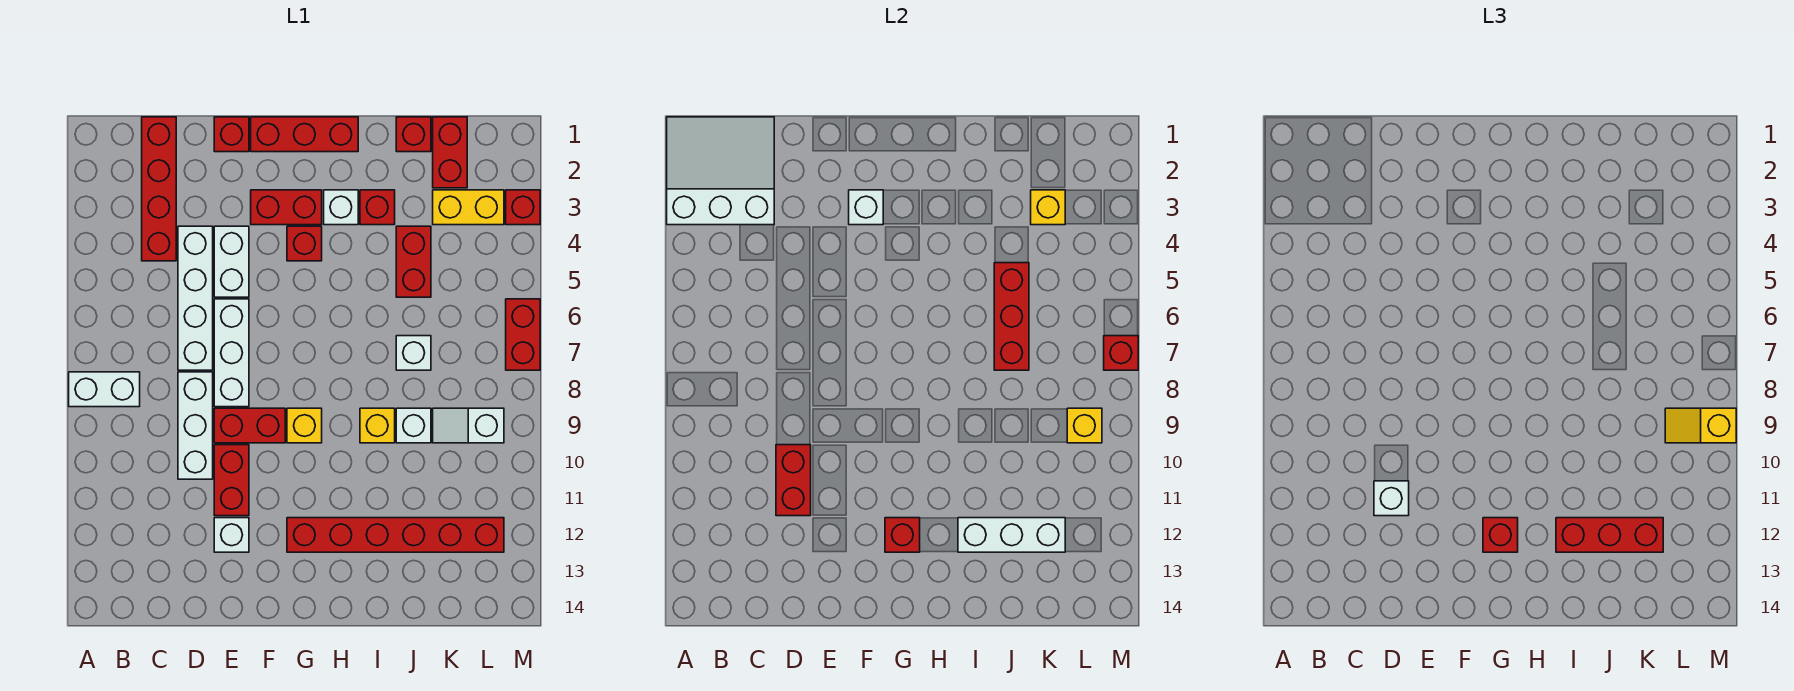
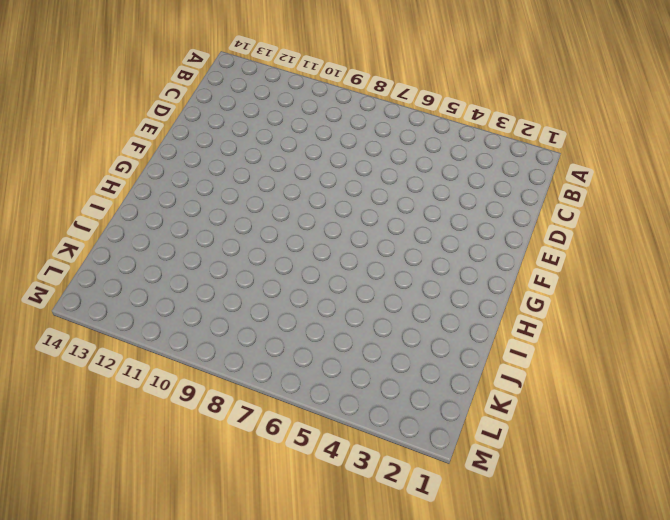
none -> white brick A8:B8 level 1
none -> red brick C1:C4 level 1
none -> white brick D4:D7 level 1
none -> white brick D8:D10 level 1

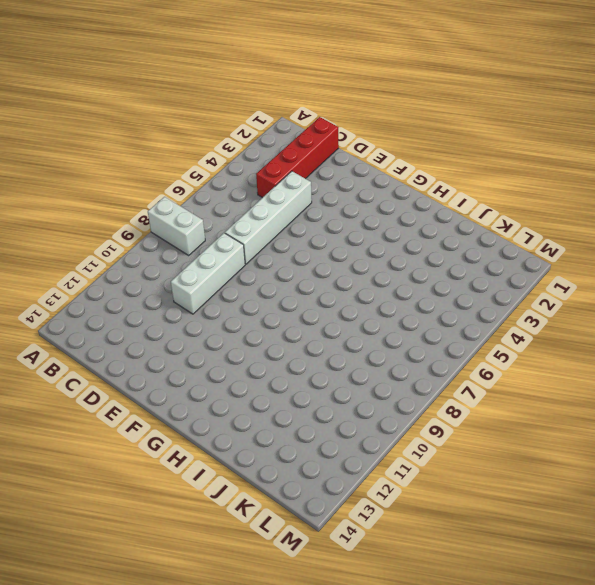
none -> red brick E1 level 1
none -> white brick E4:E5 level 1
none -> white brick E6:E8 level 1
none -> red brick E9:F9 level 1

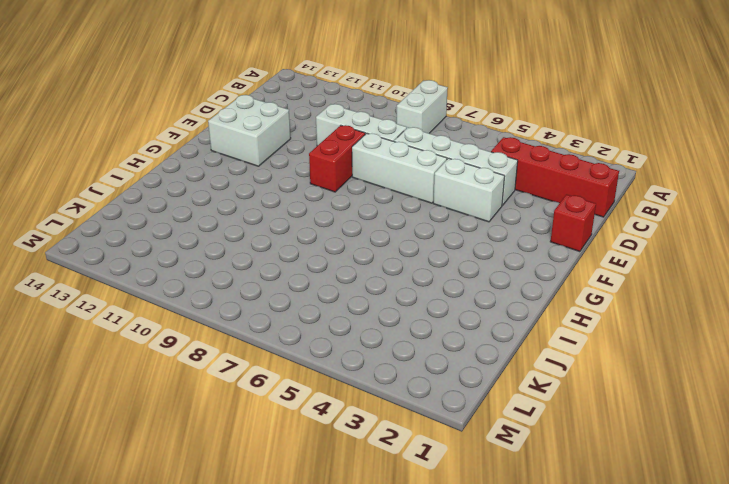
white brick E12:F13 level 1 -> white brick E12 level 1
none -> red brick E10:E11 level 1
none -> red brick F1:H1 level 1
none -> red brick F3:G3 level 1
none -> red brick G4 level 1

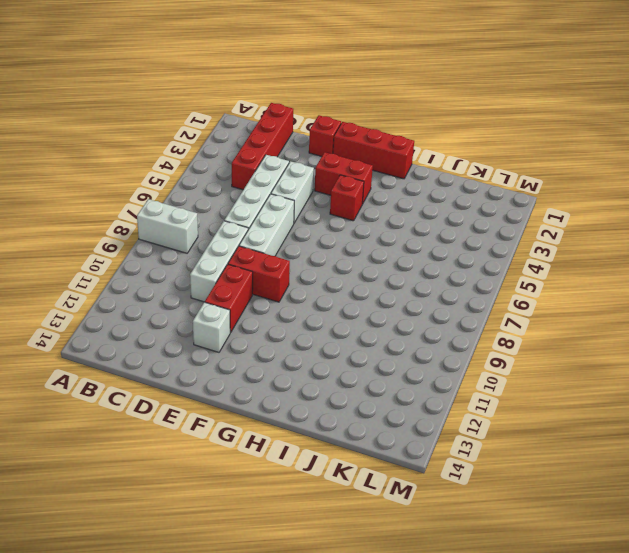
none -> yellow brick G9 level 1
none -> red brick G12:L12 level 1
none -> white brick H3 level 1
none -> red brick I3 level 1

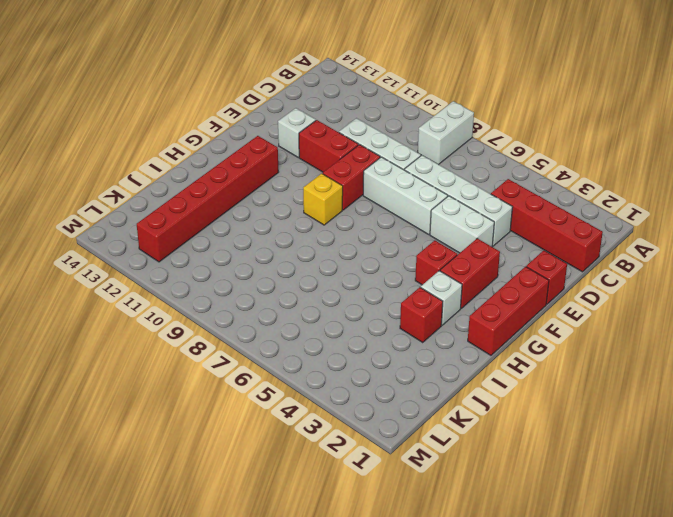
none -> yellow brick I9 level 1
none -> red brick J1 level 1
none -> red brick J4:J5 level 1
none -> white brick J7 level 1

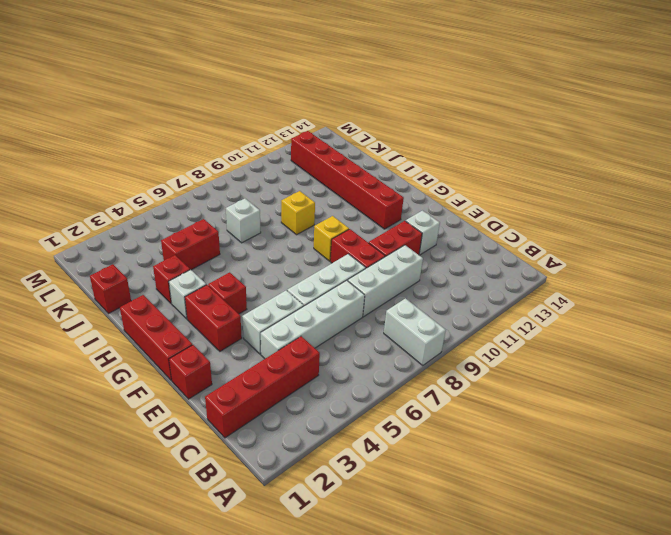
none -> white brick J9 level 1
none -> red brick K1:K2 level 1
none -> yellow brick K3:L3 level 1
none -> white slope K9:L9 level 1 top L

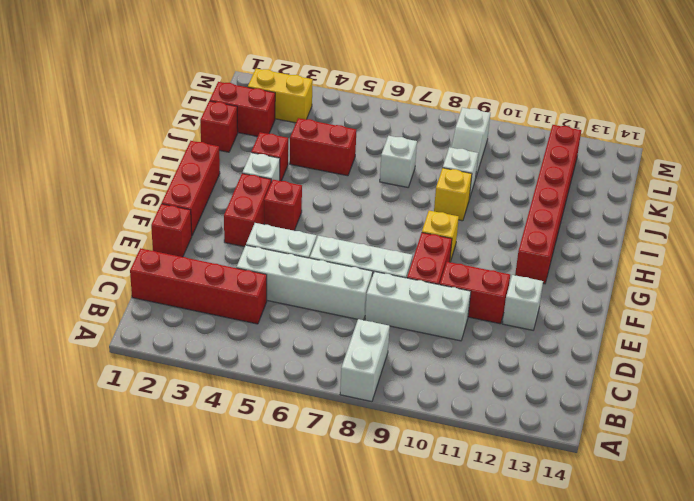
yellow brick L2:L3 level 1 -> yellow brick K3:L3 level 1
none -> red brick M3 level 1
none -> red brick M6:M7 level 1
none -> white slope A1:C3 level 2 top 3
none -> red brick D10:D11 level 2

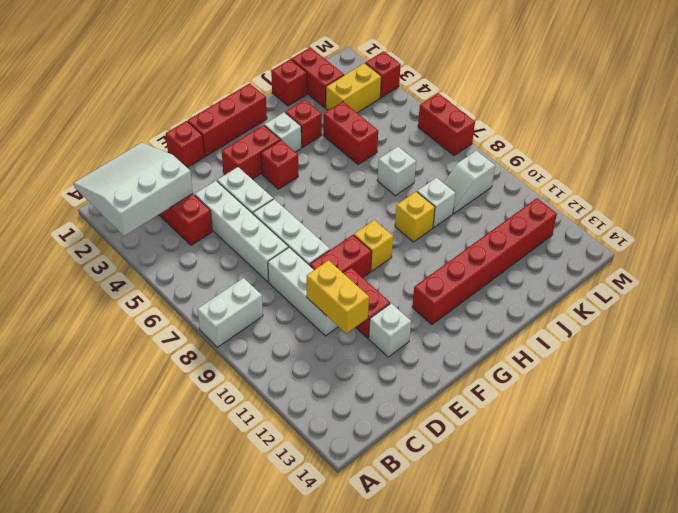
yellow brick D10:D11 level 2 -> red brick D10:D11 level 2
none -> white brick F3 level 2
none -> red brick G12 level 2
none -> white brick I12:K12 level 2
none -> red brick J5:J7 level 2

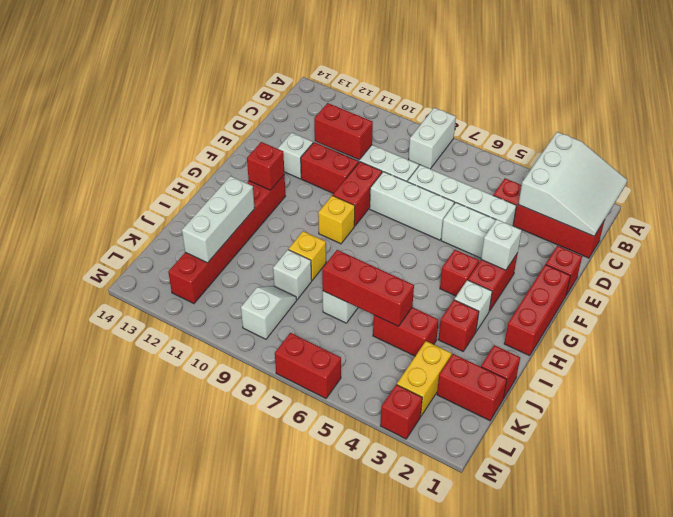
none -> yellow brick K3 level 2
none -> yellow brick L9 level 2
none -> red brick M7 level 2
none -> white brick D11 level 3

